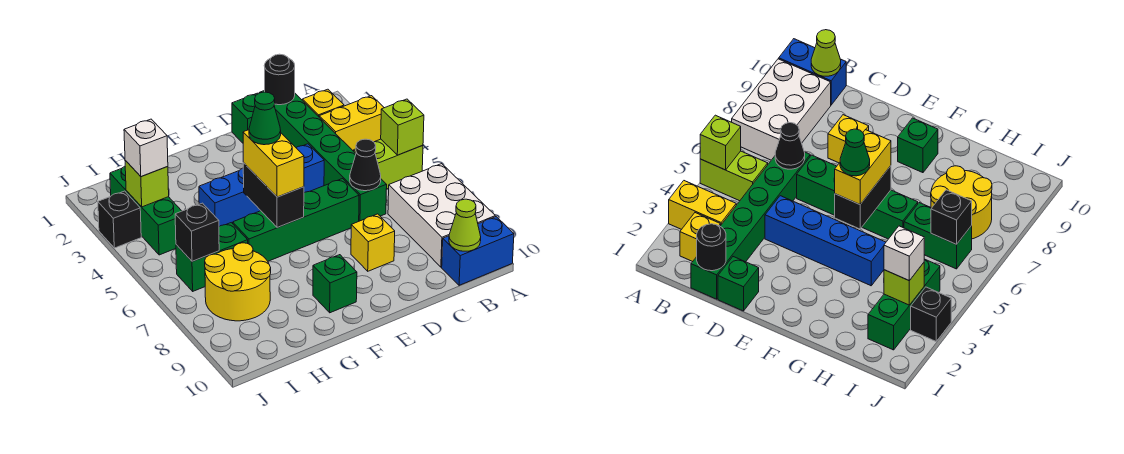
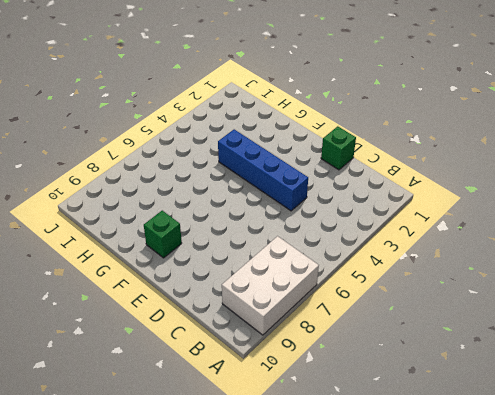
none -> yellow brick A3:B3 level 1
none -> lime brick A5:B5 level 1
none -> blue brick A10:B10 level 1

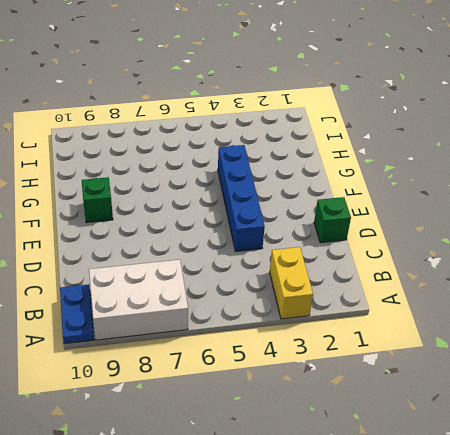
blue plate A10:B10 level 1 -> blue brick A10:B10 level 1
none -> lime brick A5:B5 level 1
none -> yellow brick B2 level 1
none -> green brick C1:C6 level 1

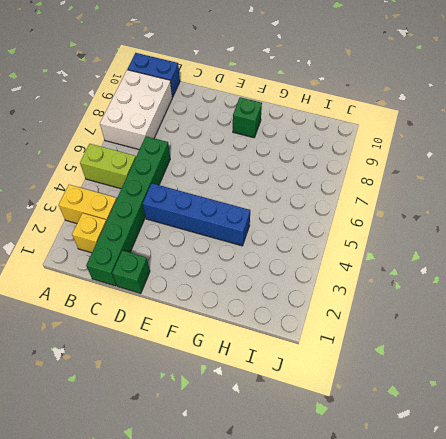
none -> green brick D6:G6 level 1
none -> yellow brick D8 level 1
none -> green brick H6:I6 level 1

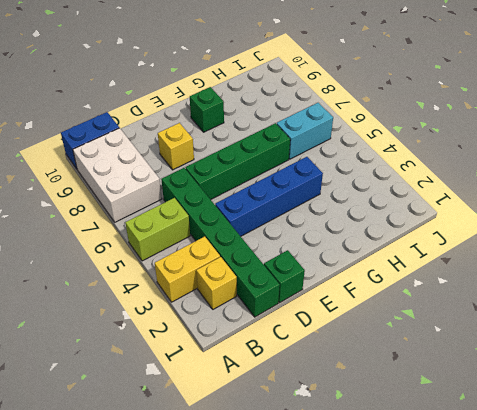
cyan brick H6:I6 level 1 -> green brick H6:I6 level 1
none -> yellow round brick H7:I8 level 1
none -> green brick I2:I4 level 1
none -> black brick J3 level 1

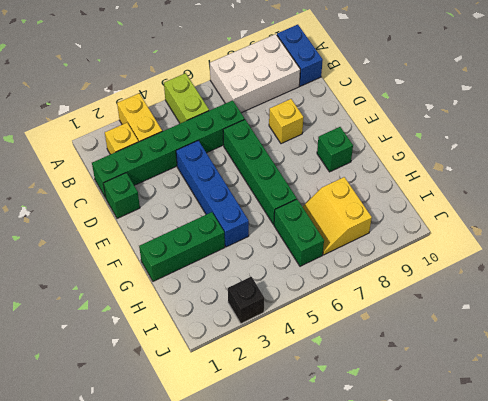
green brick G1:G3 level 1 -> green brick I2:I4 level 1
yellow slope H7:I8 level 1 top 8 -> yellow round brick H7:I8 level 1
none -> lime brick A5 level 2
none -> lime cone B10 level 2
none -> black round brick C1 level 2

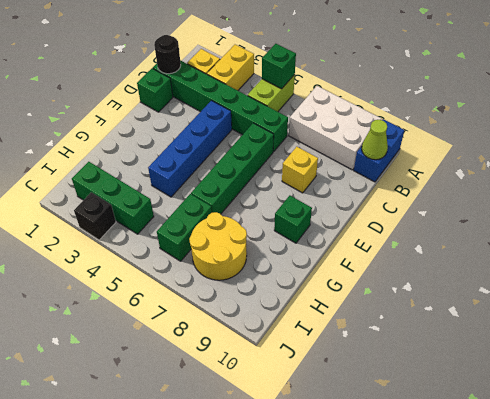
green brick A5 level 2 -> lime brick A5 level 2
none -> black cone C6 level 2
none -> black brick F5:F6 level 2
none -> lime brick I3 level 2

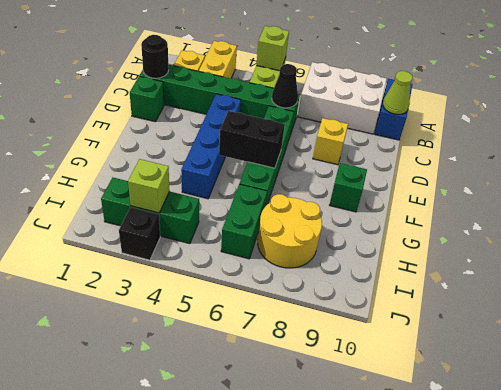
none -> black brick I6 level 2
none -> yellow brick F5:F6 level 3
none -> white brick I3 level 3

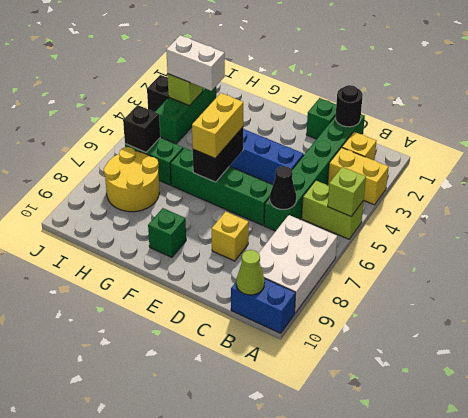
white brick H3:I3 level 3 -> white brick I3 level 3
none -> green cone F5 level 4

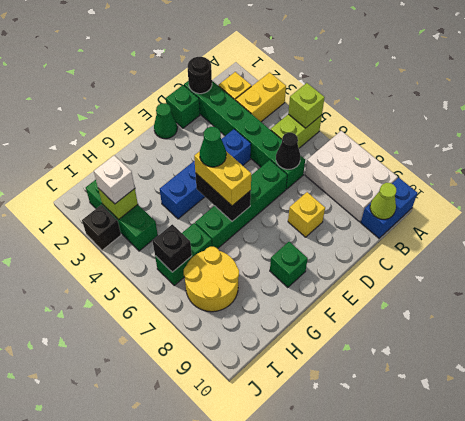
green cone E1 level 1 -> none

